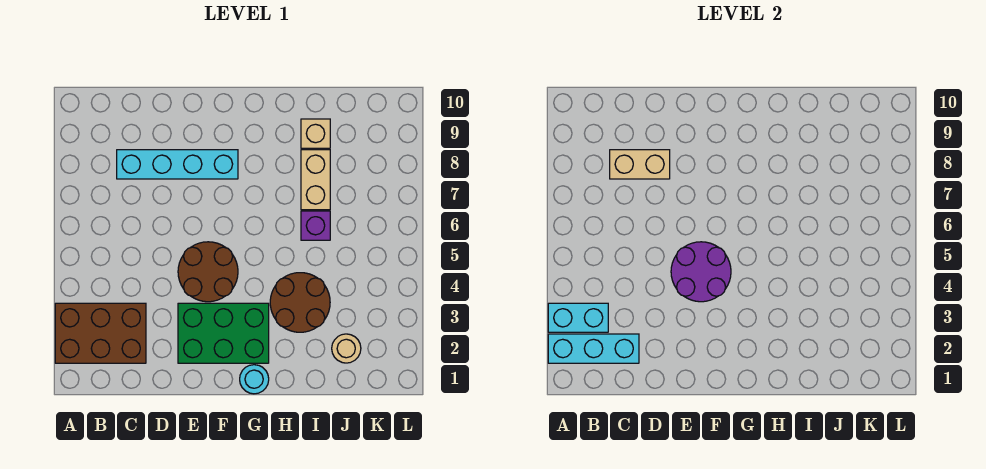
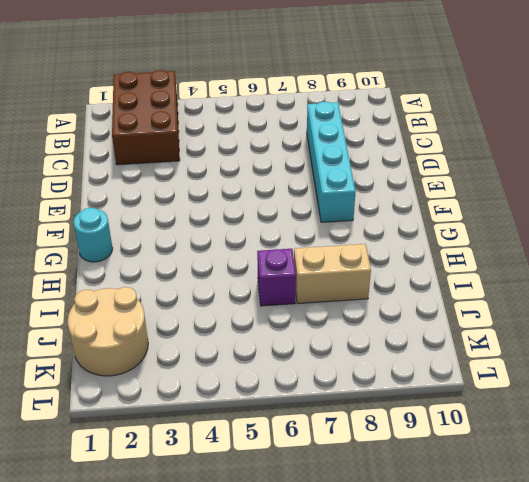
tan round brick J1:K2 level 1 -> tan round brick J2 level 1
none -> green brick E2:G3 level 1
none -> brown round brick E4:F5 level 1
none -> brown round brick H3:I4 level 1

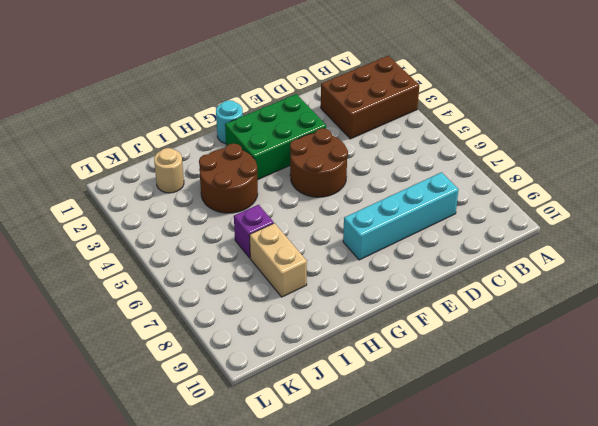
none -> tan brick I9 level 1
none -> cyan brick A2:C2 level 2
none -> cyan brick A3:B3 level 2

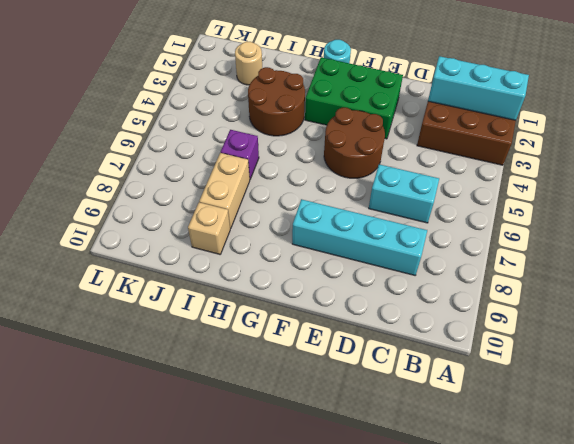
cyan brick C6:D6 level 1 -> cyan brick A3:B3 level 2
none -> tan brick C8:D8 level 2
none -> purple round brick E4:F5 level 2

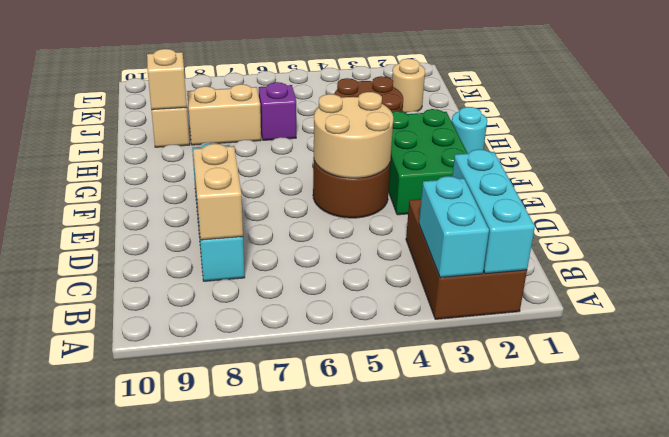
tan round brick E4:F5 level 2 -> purple round brick E4:F5 level 2
tan brick I9 level 2 -> none

